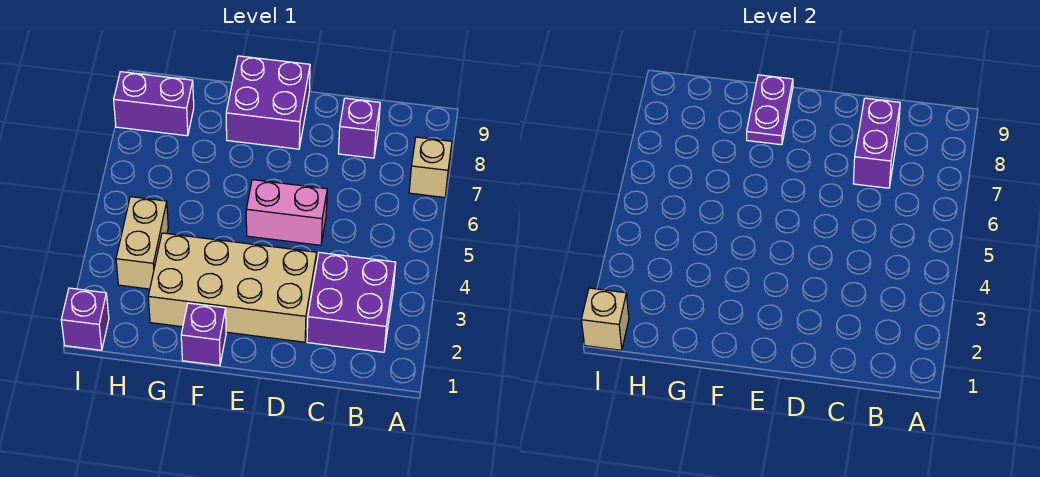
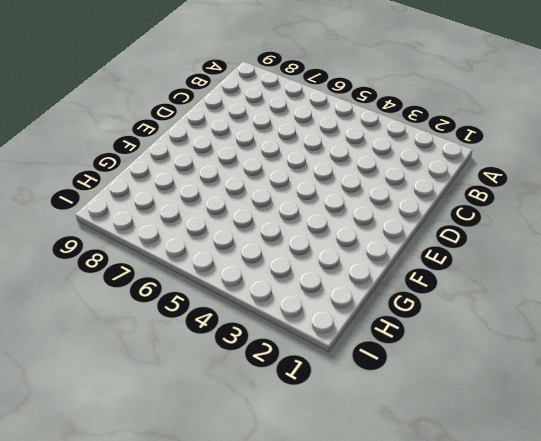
none -> tan brick A7 level 1
none -> purple brick B2:C3 level 1
none -> purple brick C8 level 1

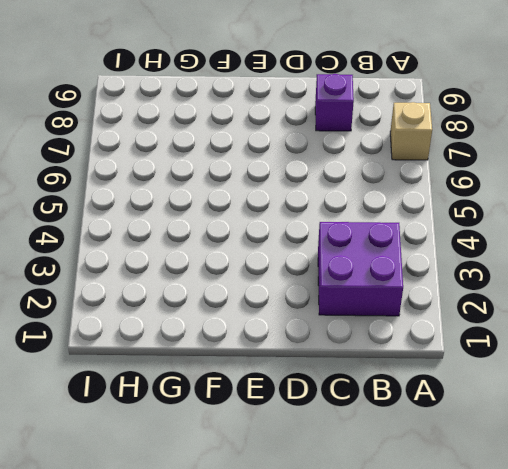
none -> tan brick D2:G3 level 1
none -> pink brick D5:E5 level 1
none -> purple brick E8:F9 level 1

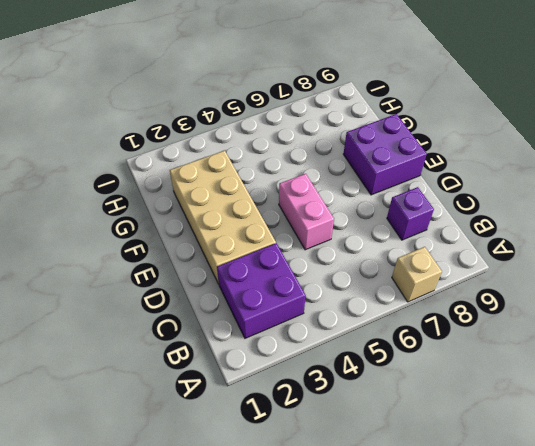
none -> purple brick F1 level 1
none -> tan brick H3:H4 level 1
none -> purple brick H8:I8 level 1

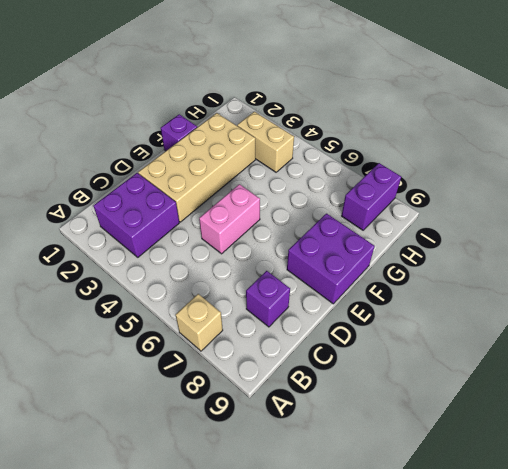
none -> purple brick I1 level 1
none -> purple brick C7:C8 level 2
none -> purple plate F8:F9 level 2

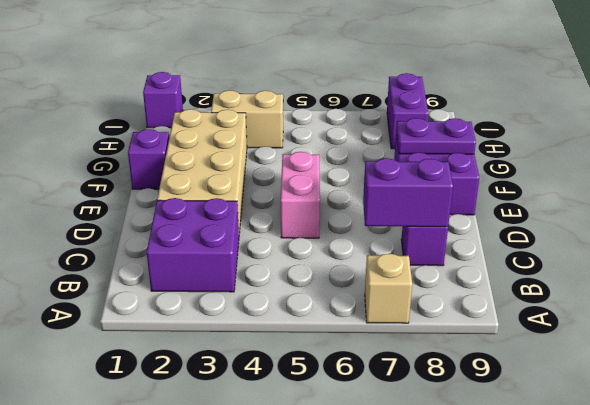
none -> tan brick I1 level 2

